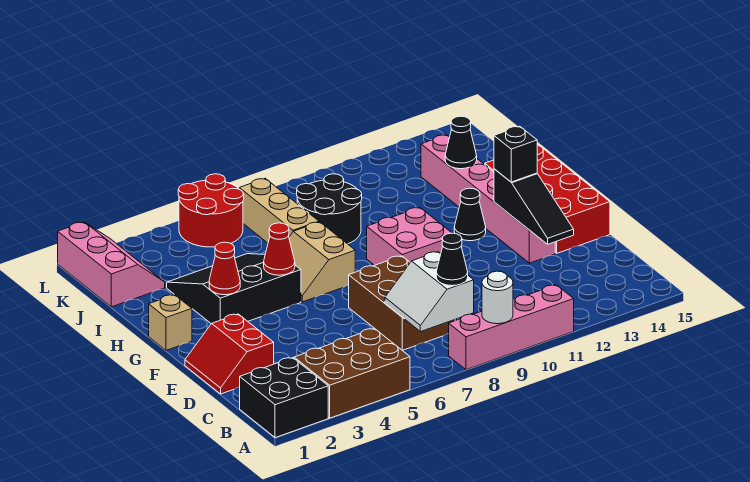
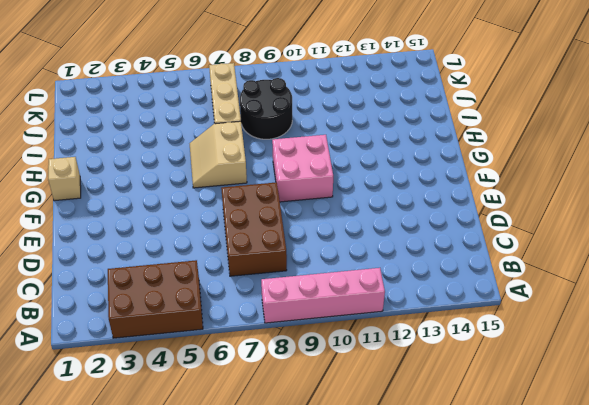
none -> black brick A1:B2 level 1
none -> red slope D1:E2 level 1 top 2
none -> pink brick E13:J13 level 1

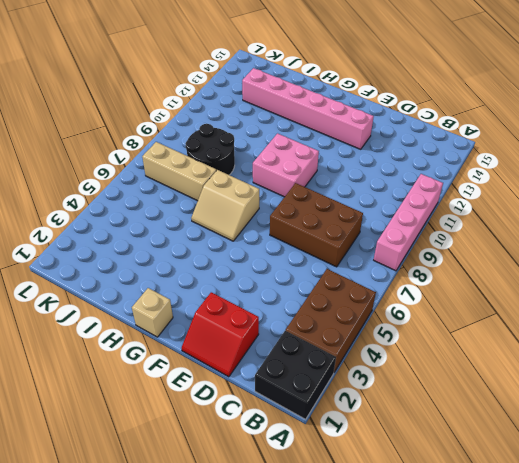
none -> red brick E14:H15 level 1
none -> black slope G3:I5 level 1 top G
none -> black cone G12 level 1

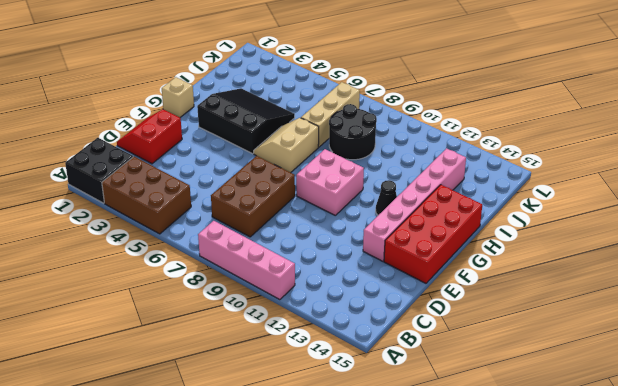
none -> pink slope J1:L2 level 1 top 1
none -> red round brick K5:L6 level 1
none -> white round brick A9 level 2

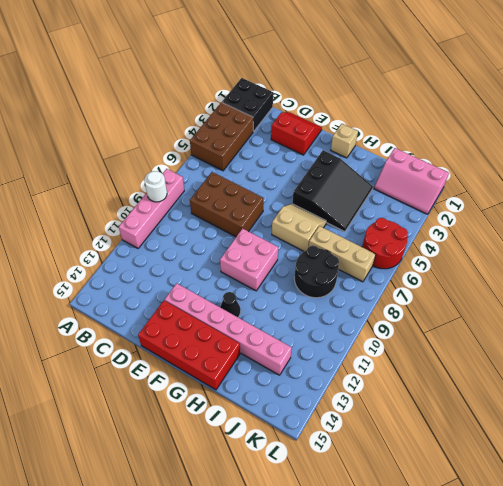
none -> white slope B7:C8 level 2 top 8
none -> black slope D13:F13 level 2 top F
none -> red cone G3 level 2

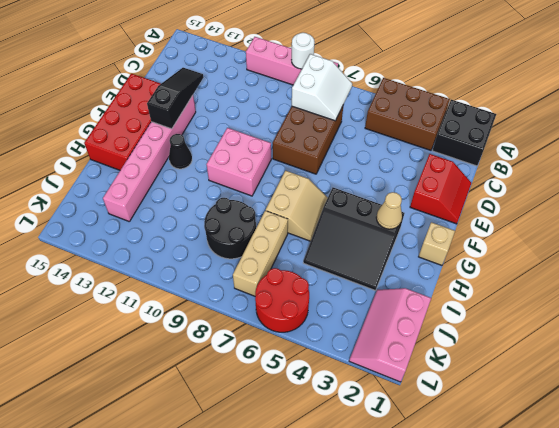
tan cone G3 level 2 -> red cone G3 level 2
none -> red cone G5 level 2
none -> black cone I13 level 2
none -> black cone B8 level 3

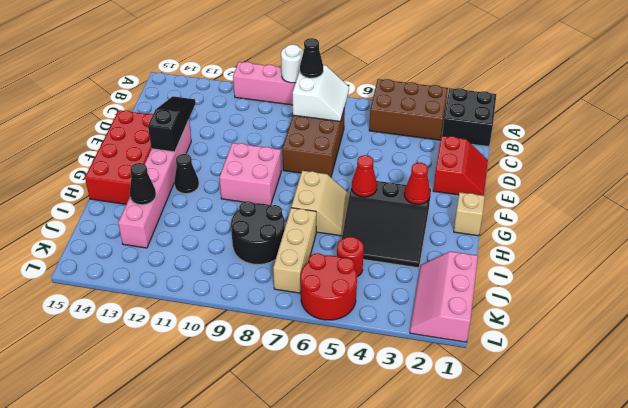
red round brick J5 level 1 -> none
none -> black brick F13 level 3

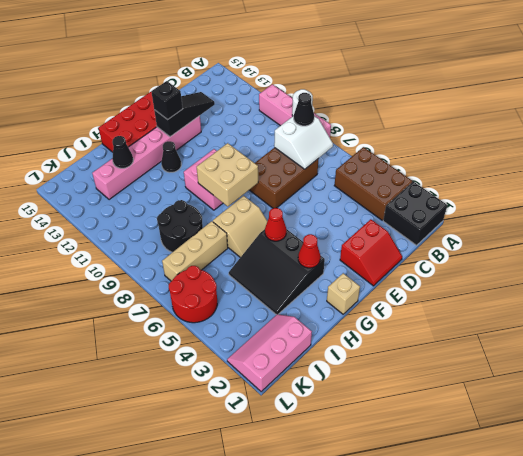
tan brick F8:G9 level 2 -> none

